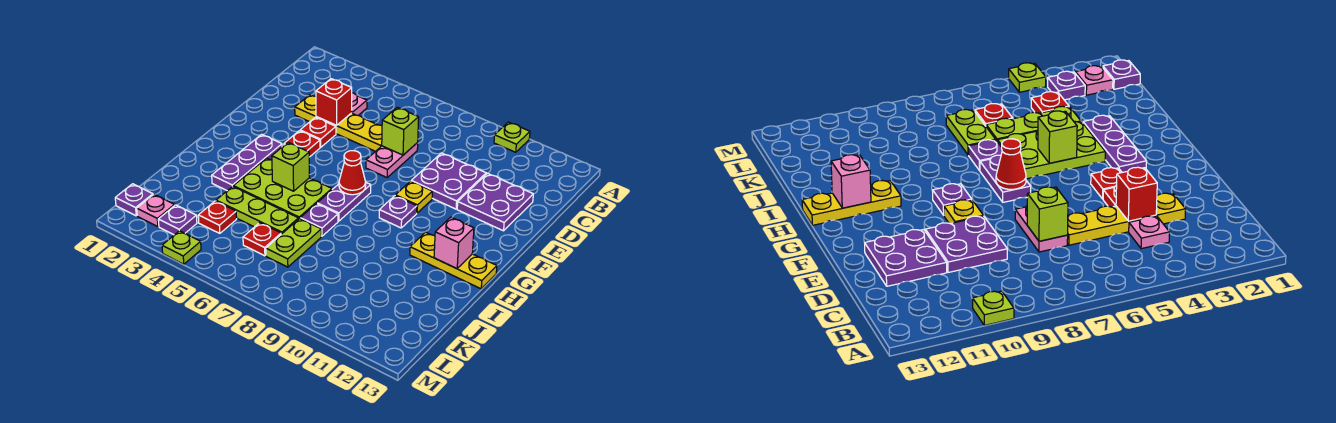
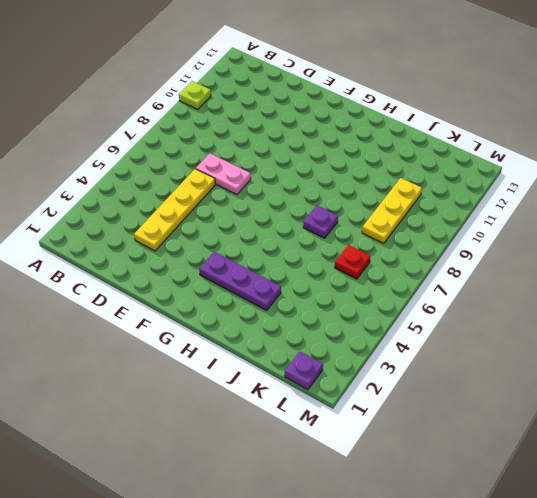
yellow plate K8:K10 level 1 -> yellow plate H11:H13 level 1
none -> pink plate C4 level 1
none -> purple plate D9:E10 level 1
none -> purple plate D11:E12 level 1

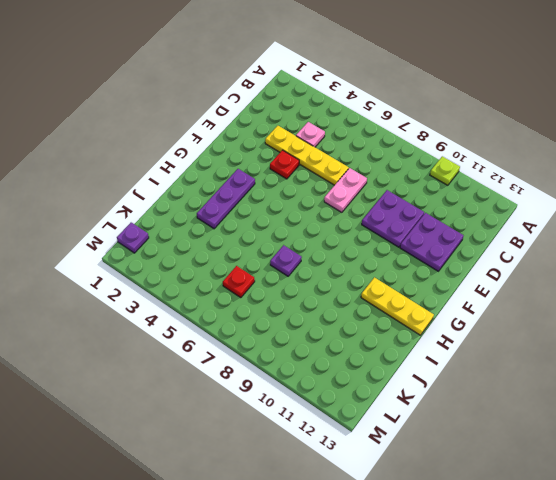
none -> red plate F4 level 1
none -> yellow plate F9 level 1
none -> purple plate G7:H7 level 1

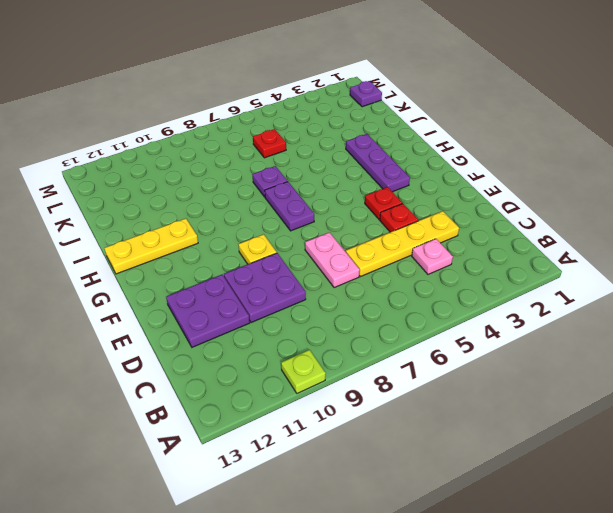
none -> purple plate G9 level 1
none -> lime plate H4:I6 level 1
none -> lime plate J4:J6 level 1

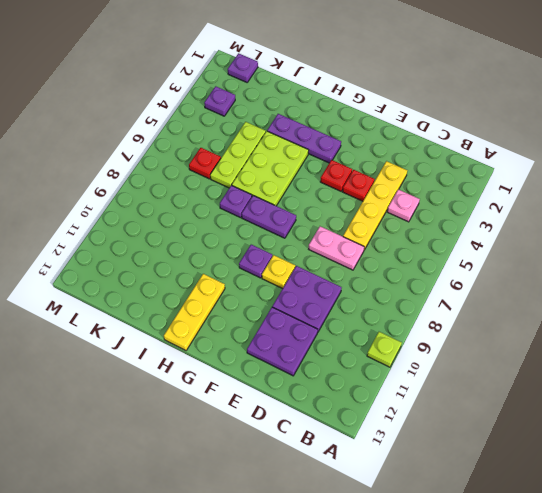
none -> lime plate J7:K7 level 1
none -> red plate K4 level 1
none -> pink plate L2 level 1

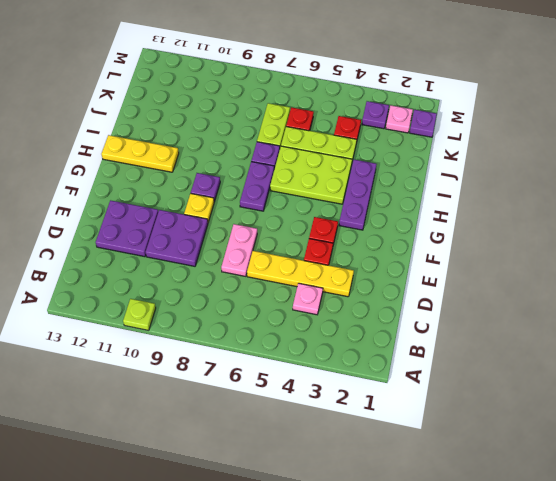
none -> lime plate M4 level 1
none -> red brick D4 level 2
none -> lime brick D7 level 2

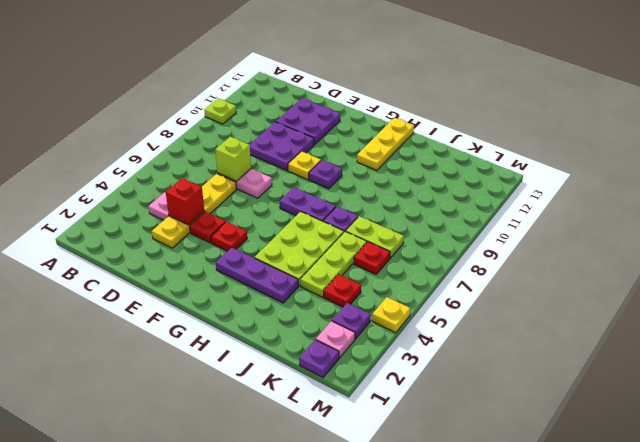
yellow plate M4 level 1 -> lime plate M4 level 1
none -> red cone G7 level 2
none -> lime brick H5 level 2
none -> pink brick H12 level 2

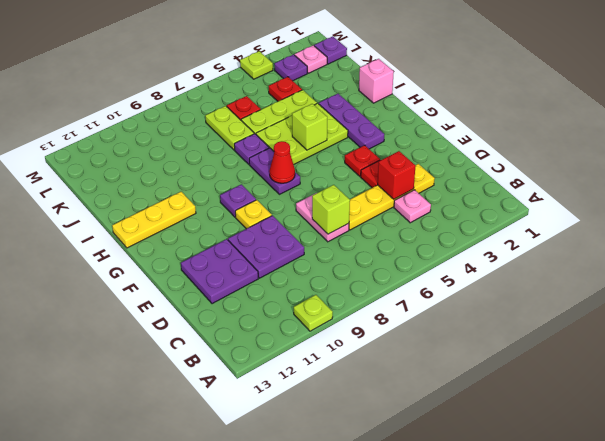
pink brick I1 level 1 -> pink brick H12 level 2

